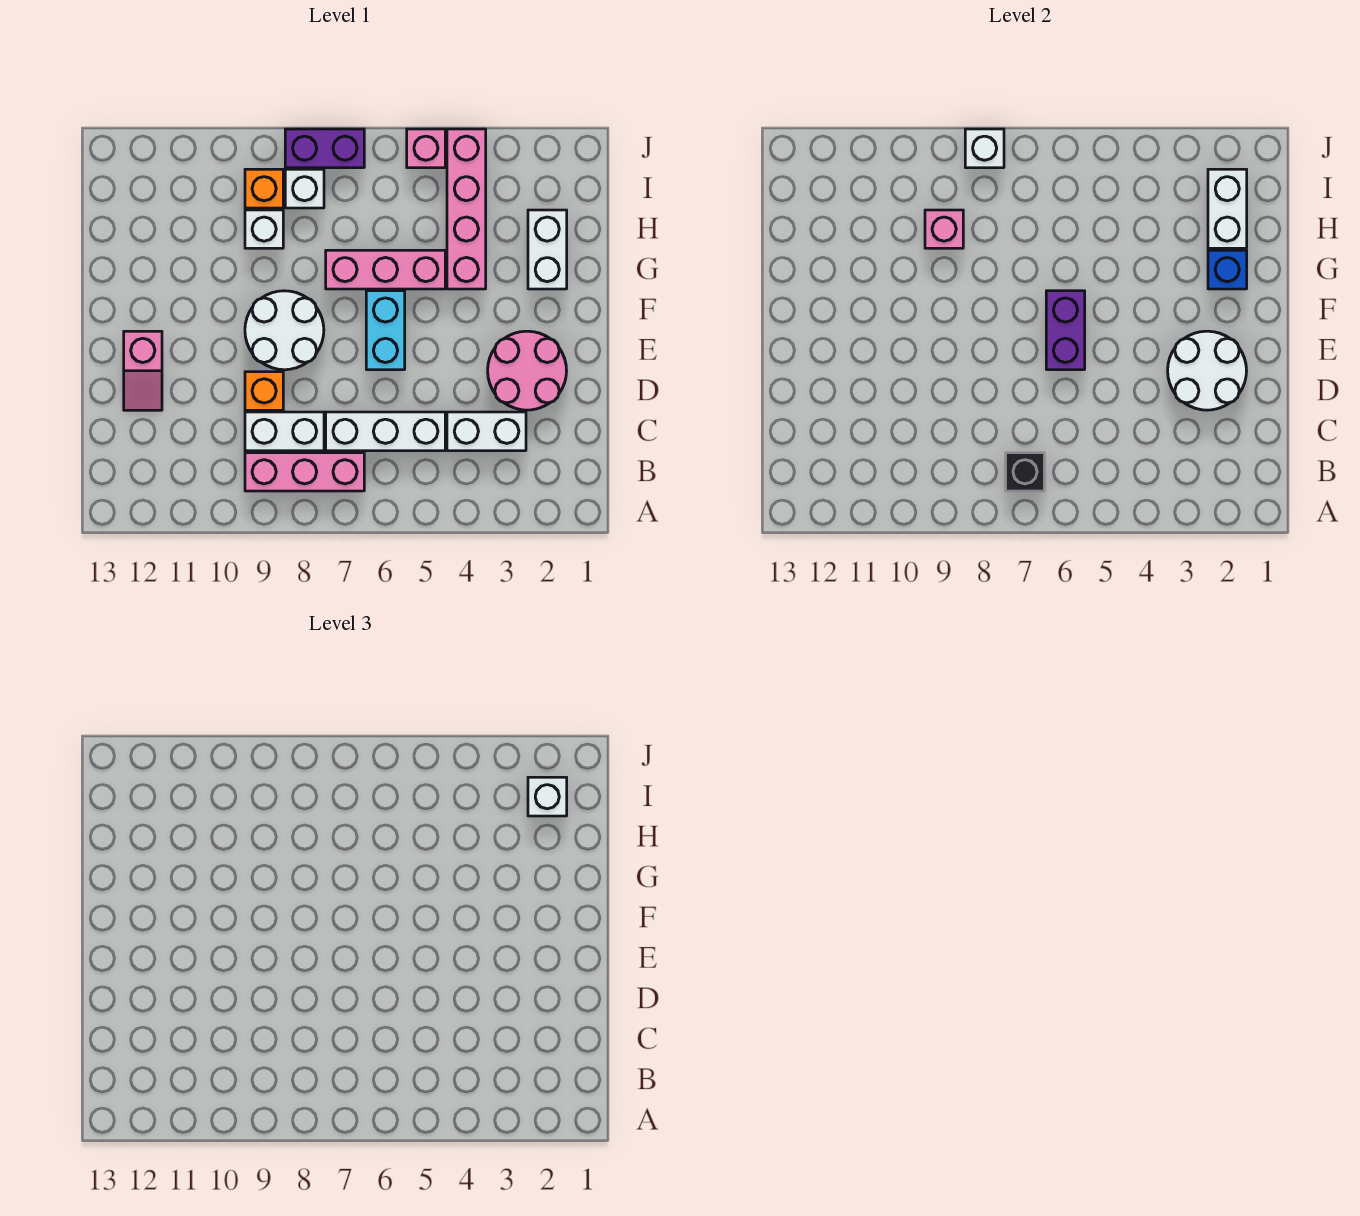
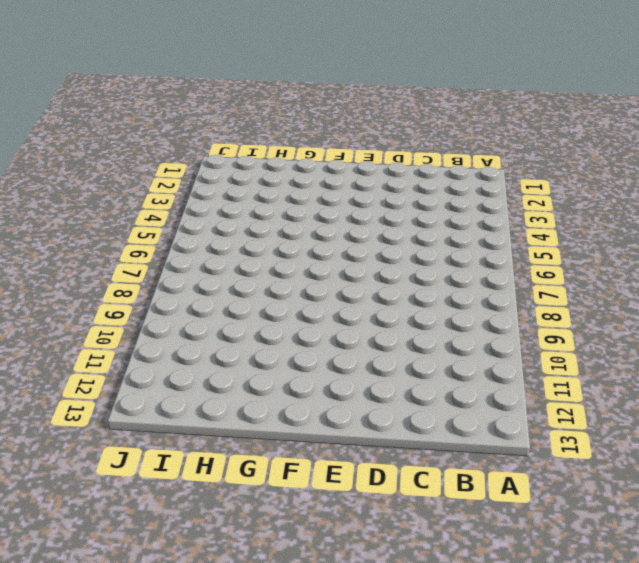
none -> pink brick B7:B9 level 1
none -> white brick C3:C4 level 1
none -> white brick C5:C7 level 1

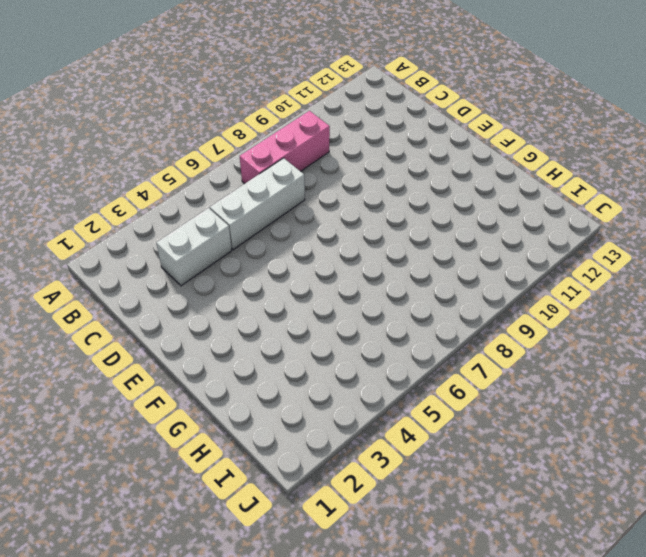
none -> white brick C8:C9 level 1
none -> pink round brick D2:E3 level 1
none -> orange brick D9 level 1

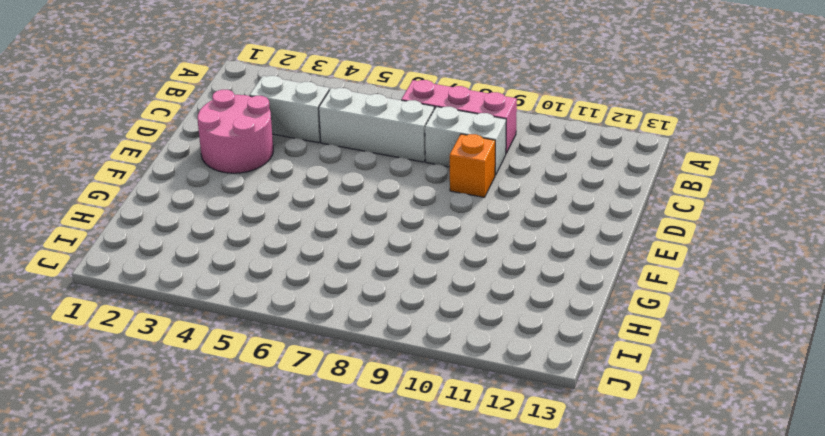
none -> pink slope D12:E12 level 1 top E
none -> cyan brick E6:F6 level 1
none -> white round brick E8:F9 level 1

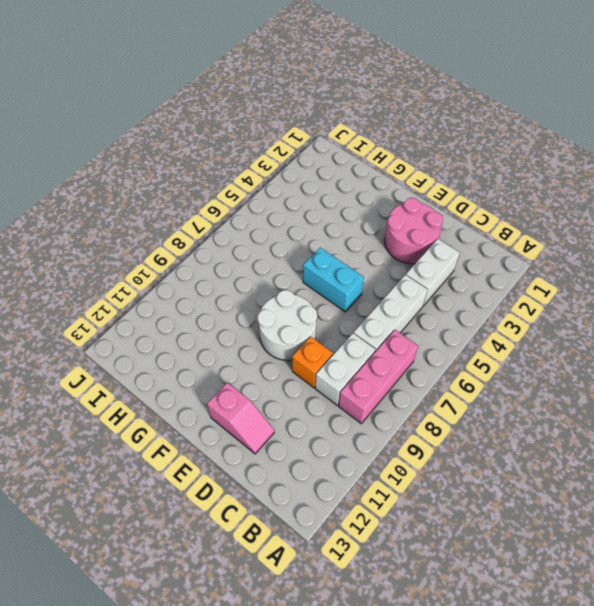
none -> white brick G2:H2 level 1
none -> pink brick G4:J4 level 1
none -> pink brick G5:G7 level 1

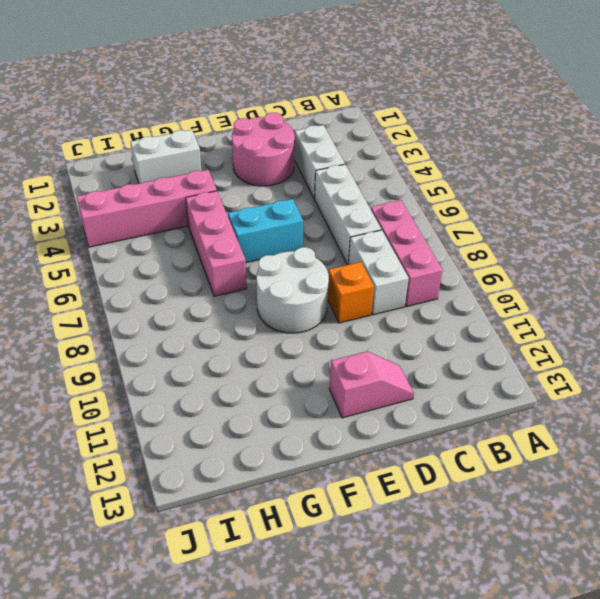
none -> white brick H9 level 1
none -> white brick I8 level 1
none -> orange brick I9 level 1

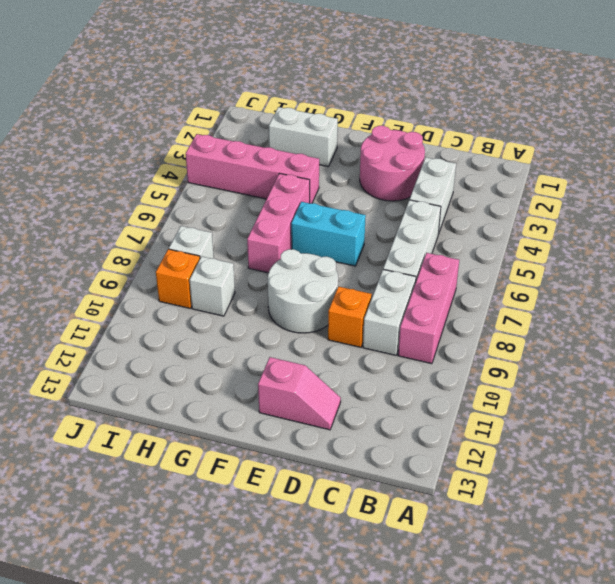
none -> pink brick J5 level 1
none -> purple brick J7:J8 level 1
none -> black brick B7 level 2

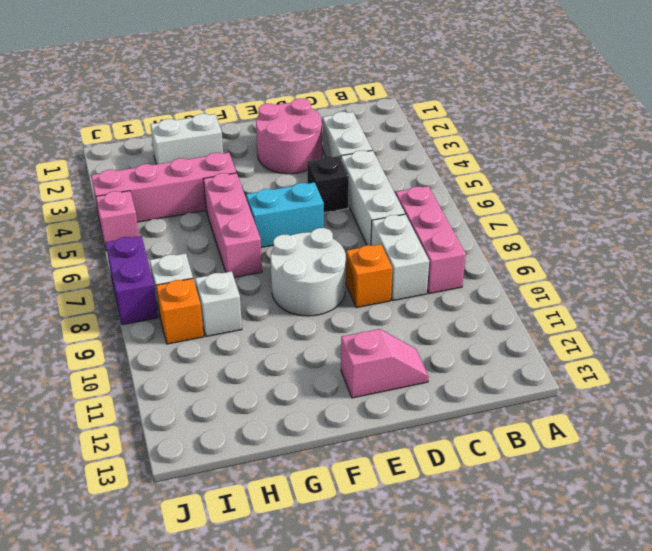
black brick D5 level 1 -> black brick B7 level 2
none -> white round brick D2:E3 level 2
none -> purple brick E6:F6 level 2
none -> blue brick G2 level 2

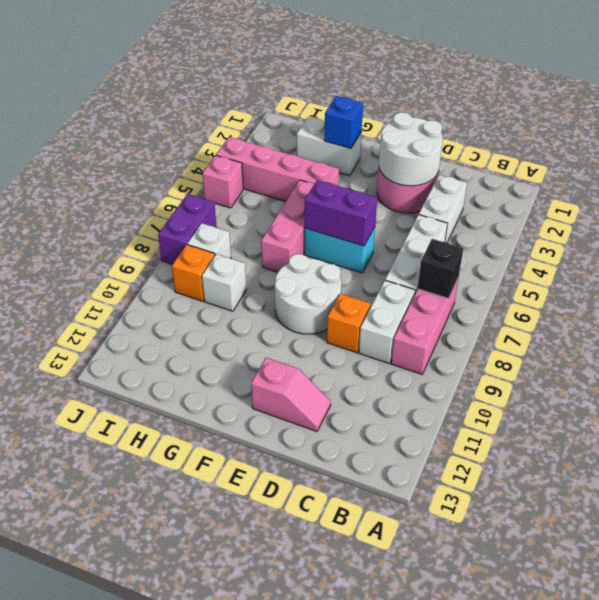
none -> white brick H2:I2 level 2
none -> pink brick H9 level 2
none -> white brick J8 level 2

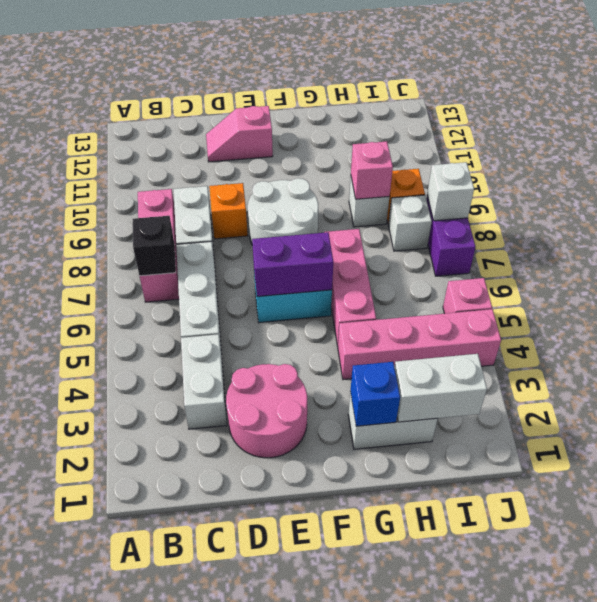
none -> white round brick D2:E3 level 2
none -> white brick I2 level 3

